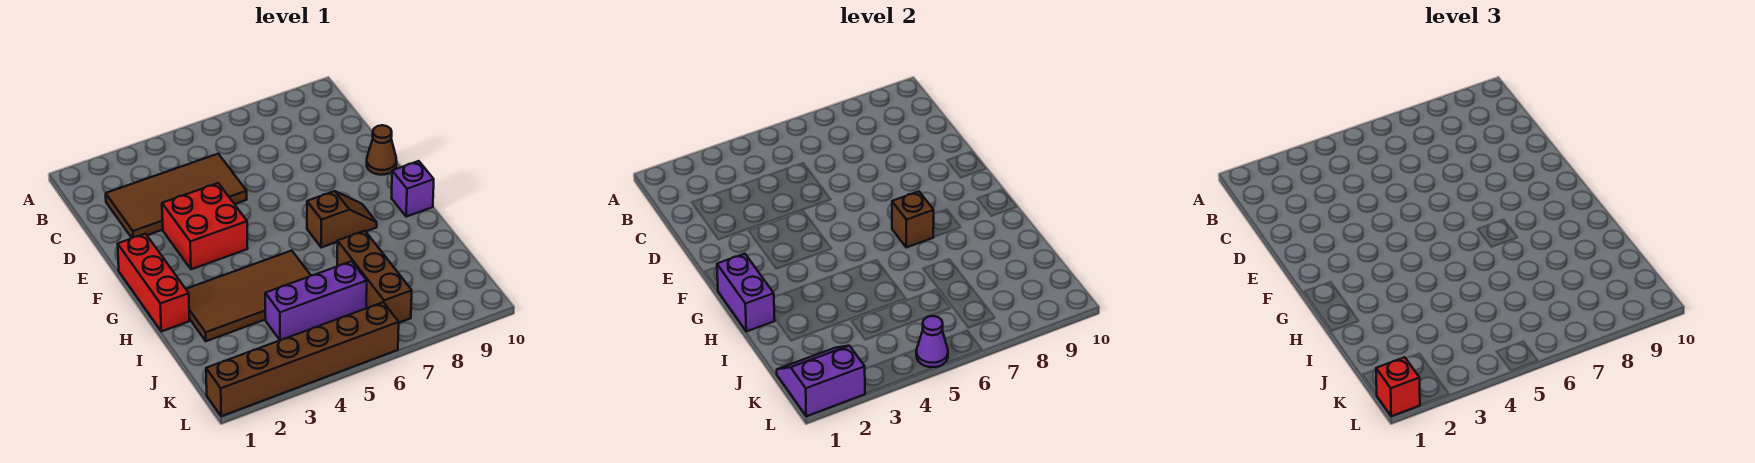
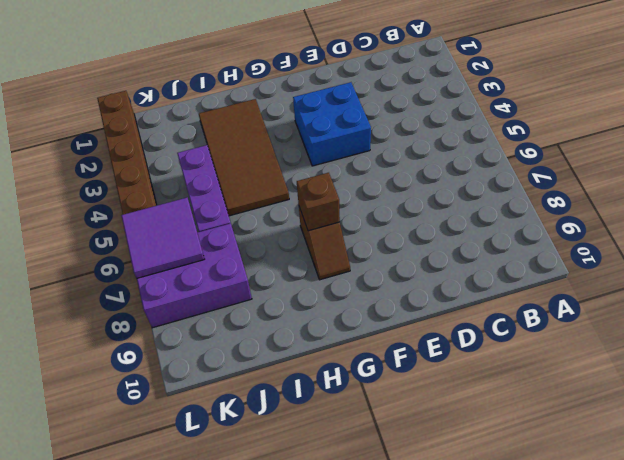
blue brick E3:F4 level 1 -> red brick E3:F4 level 1
purple brick J7:L8 level 1 -> brown brick I7:K7 level 1
purple tile K6:L7 level 2 -> none
none -> brown tile C2:D5 level 1
none -> brown cone E10 level 1
none -> red brick F1:H1 level 1

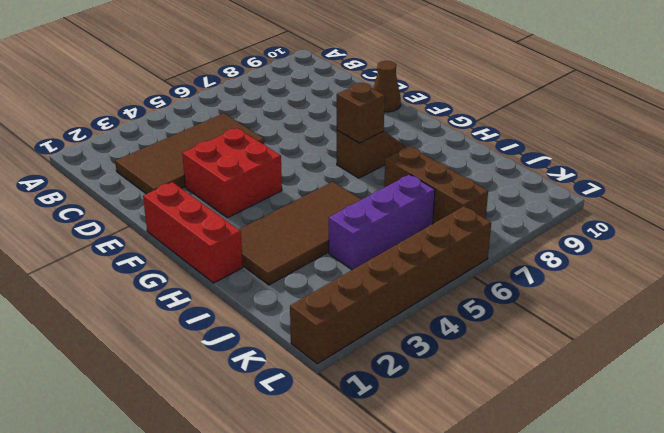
none -> purple brick G10 level 1
none -> purple brick G1:H1 level 2
none -> purple slope K1:L2 level 2 top L

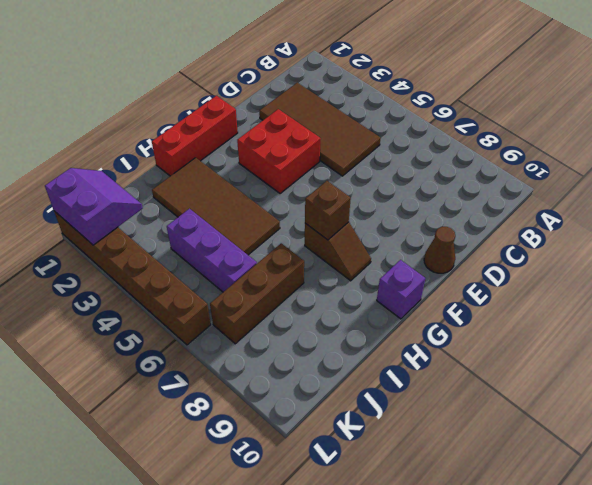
none -> purple brick G1:H1 level 2
none -> purple cone L5 level 2
none -> red brick L1 level 3

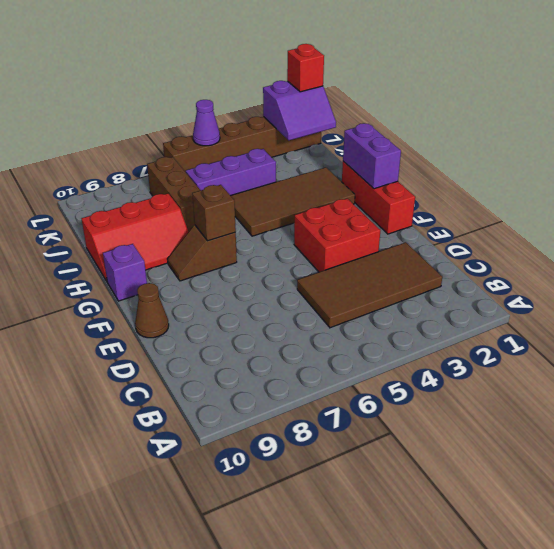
red slope H8:I10 level 1 top I -> none

